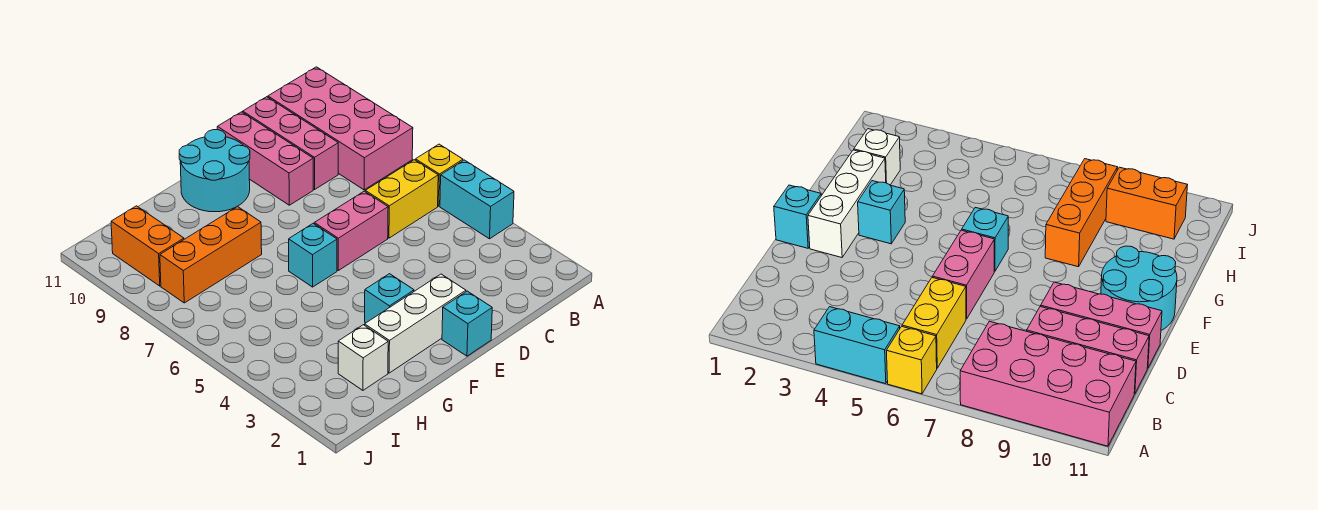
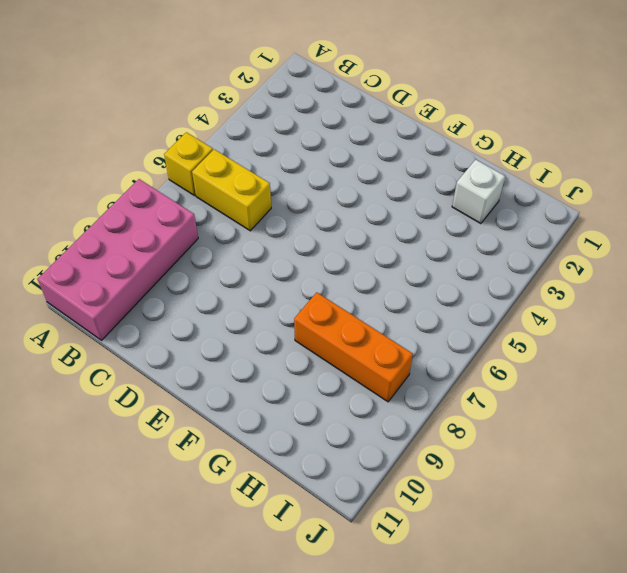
none -> cyan brick A4:A5 level 1
none -> pink brick C9:C11 level 1
none -> pink brick D6:E6 level 1

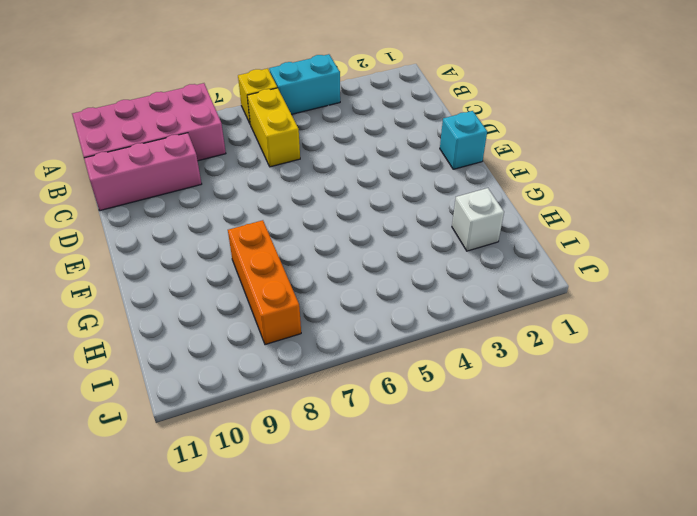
none -> pink brick D6:E6 level 1
none -> pink brick D9:D11 level 1
none -> white brick E2:G2 level 1

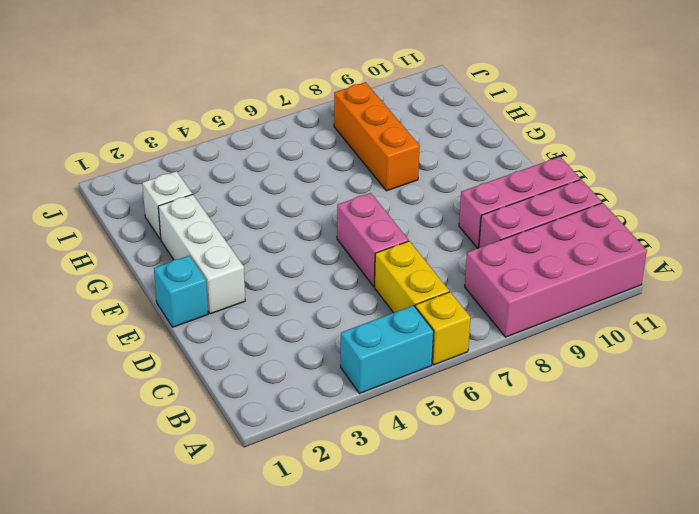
none -> cyan round brick E10:F11 level 1
none -> cyan brick F3 level 1
none -> cyan brick F6 level 1

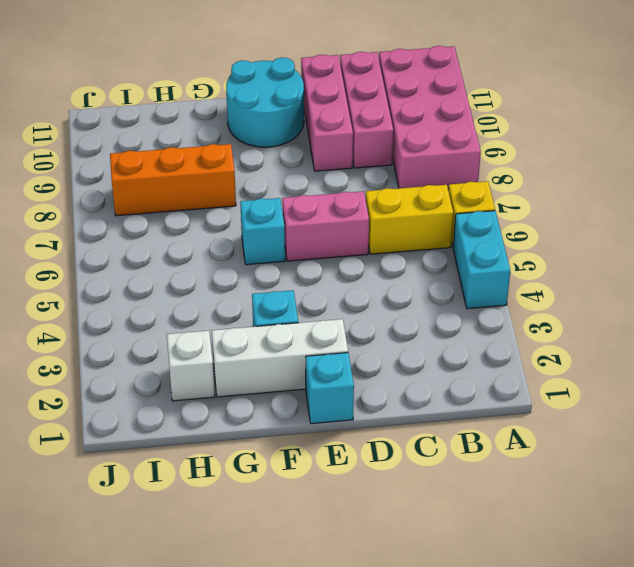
none -> orange brick I9:I10 level 1

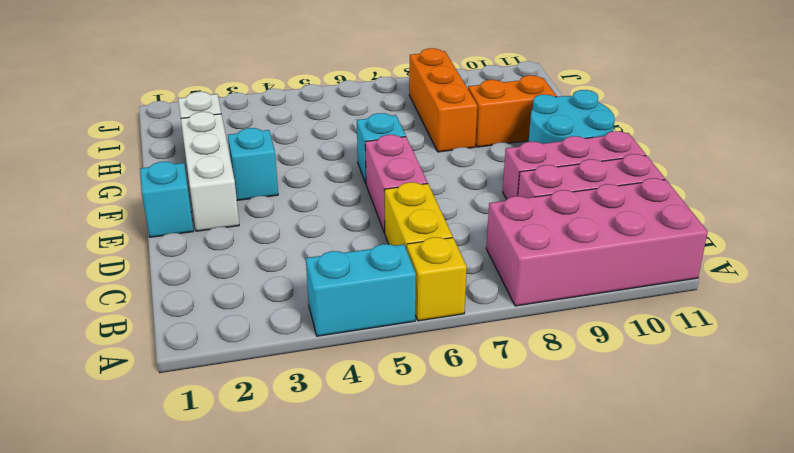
orange brick G9:G10 level 1 -> orange brick I9:I10 level 1

